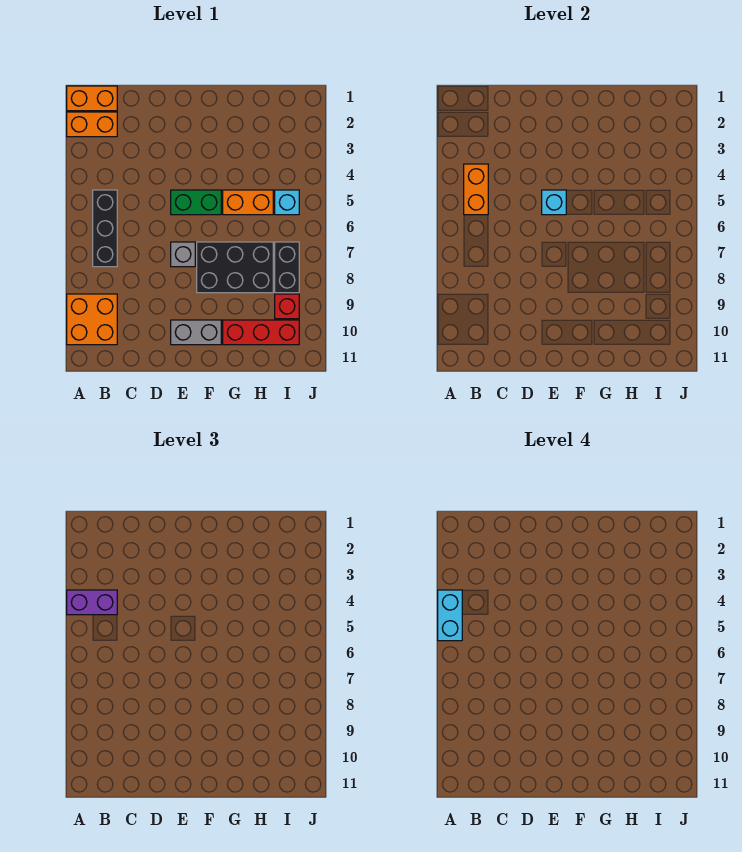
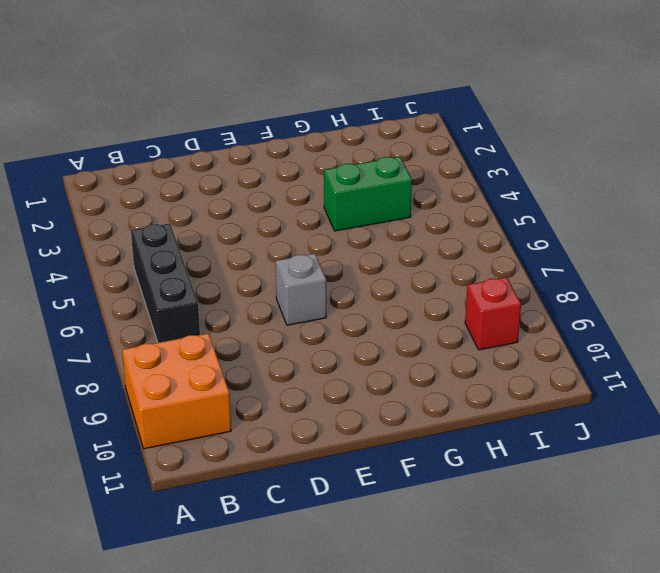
green brick G4:H4 level 1 -> green brick E5:F5 level 1
none -> orange brick A1:B1 level 1
none -> orange brick A2:B2 level 1
none -> grey brick E10:F10 level 1

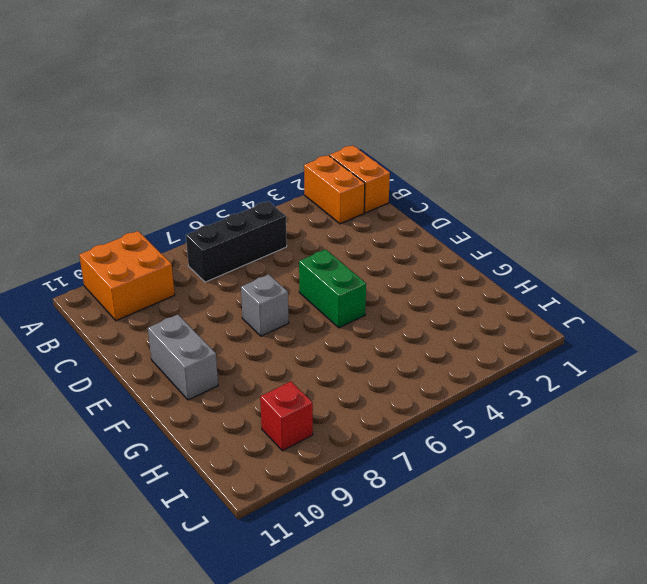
none -> black brick F7:H8 level 1
none -> orange brick G5:H5 level 1
none -> red brick G10:I10 level 1

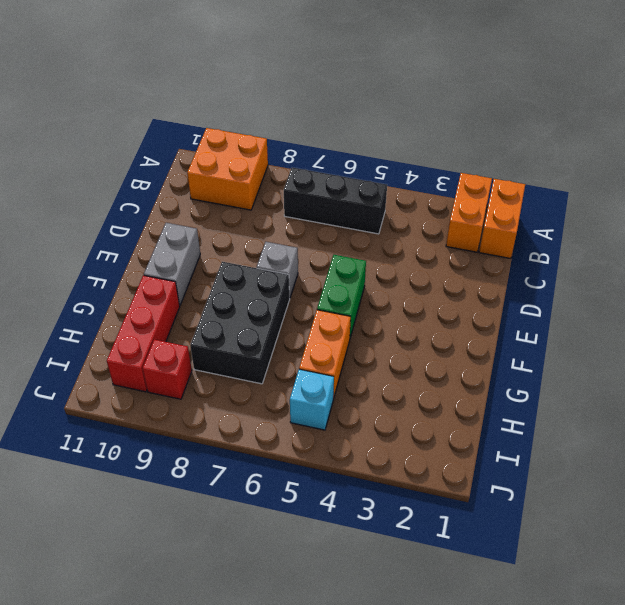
none -> black brick I7:I8 level 1
none -> orange brick B4:B5 level 2
none -> cyan brick E5 level 2

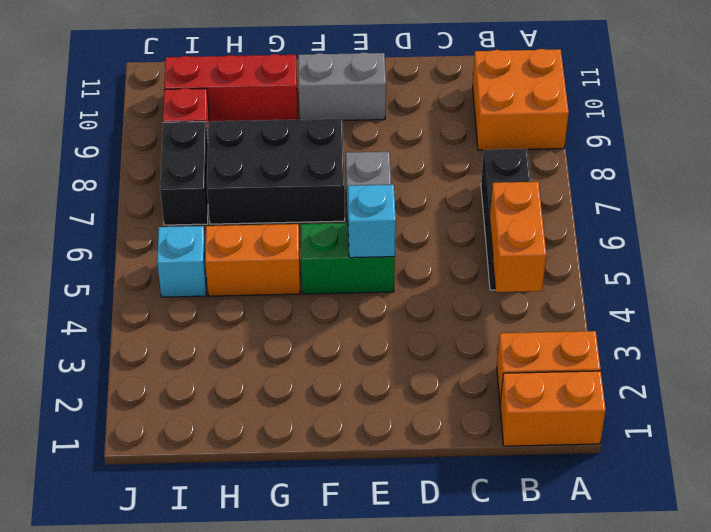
none -> purple brick A4:B4 level 3
none -> cyan brick A4:A5 level 4

